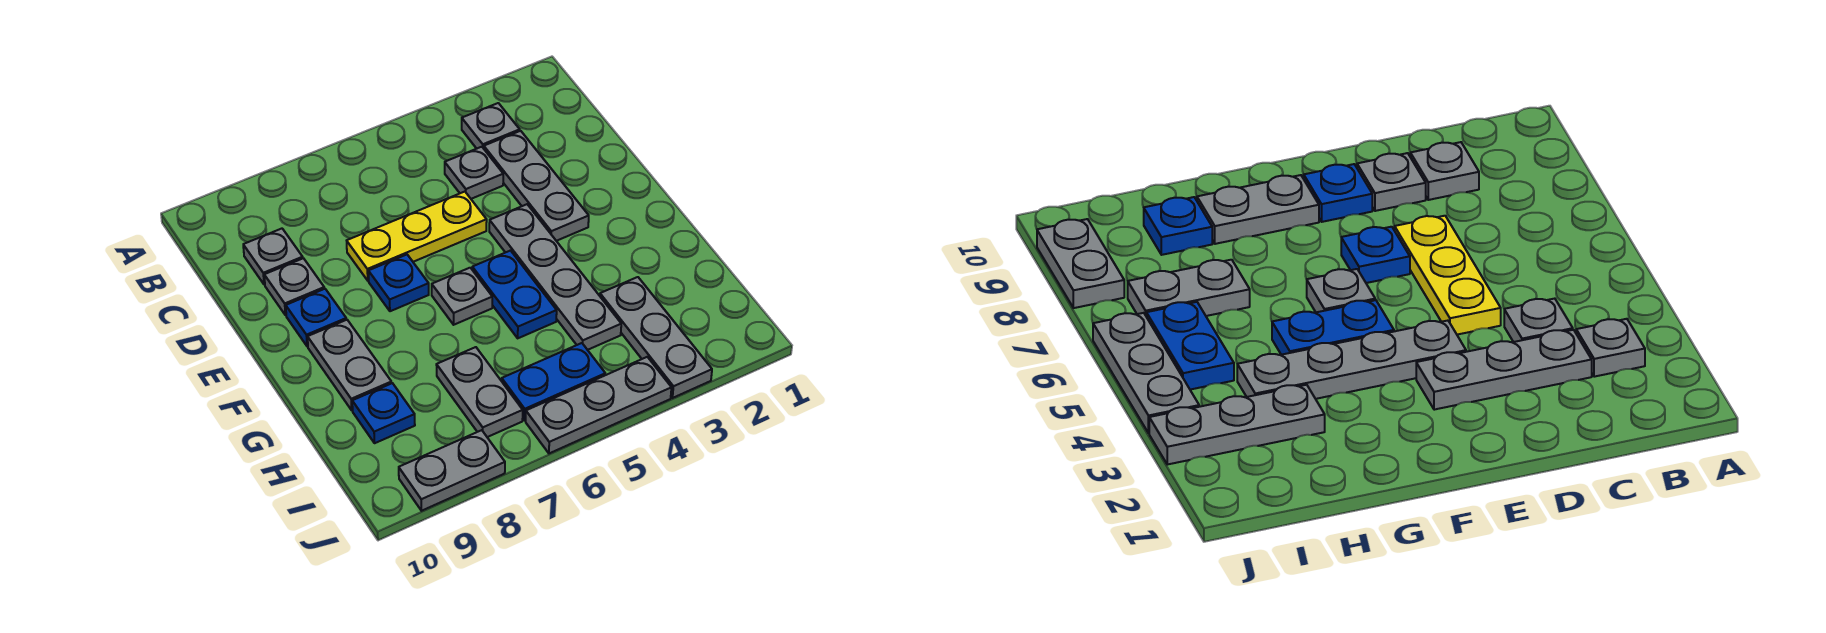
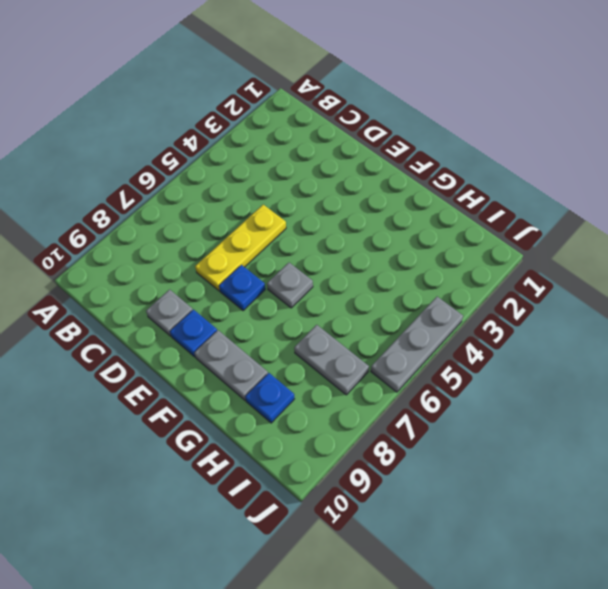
none -> grey plate B3 level 1
none -> grey plate C3:E3 level 1
none -> grey plate C4 level 1

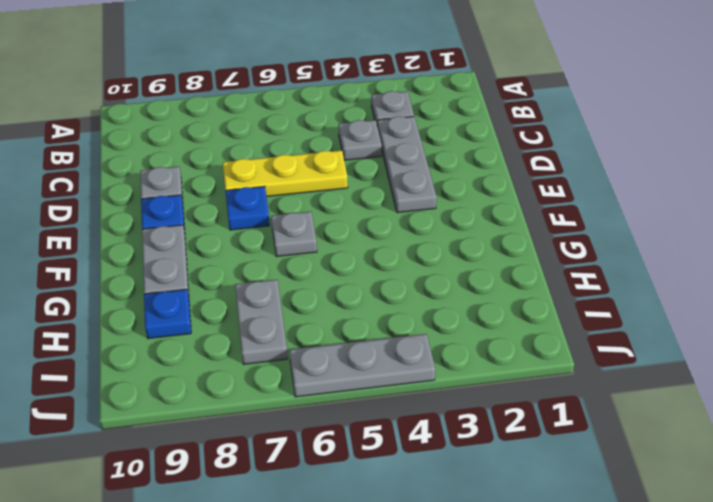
none -> grey plate C9 level 1
none -> grey plate E4:H4 level 1
none -> blue plate F5:G5 level 1

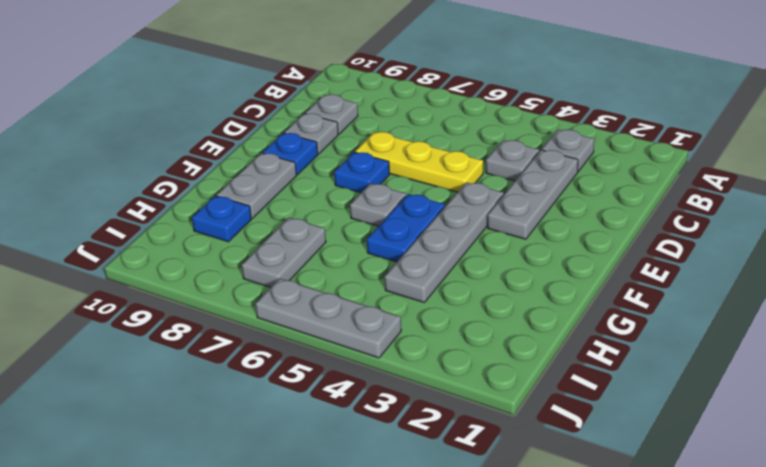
none -> grey plate H3:J3 level 1
none -> blue plate I5:I6 level 1
none -> grey plate J8:J9 level 1

